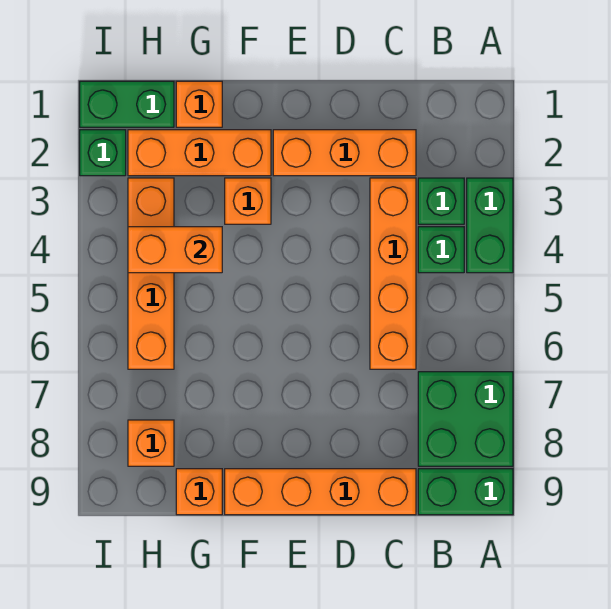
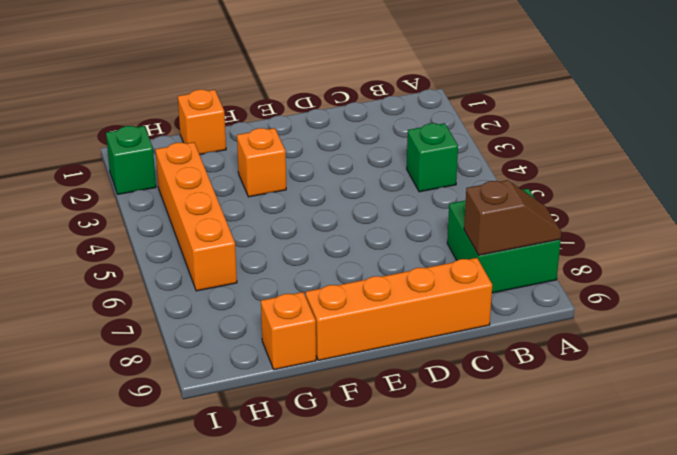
brown slope A8:B8 level 2 top B -> none
none -> green brick A3:A4 level 1
none -> green brick A9:B9 level 1
none -> green brick B3 level 1

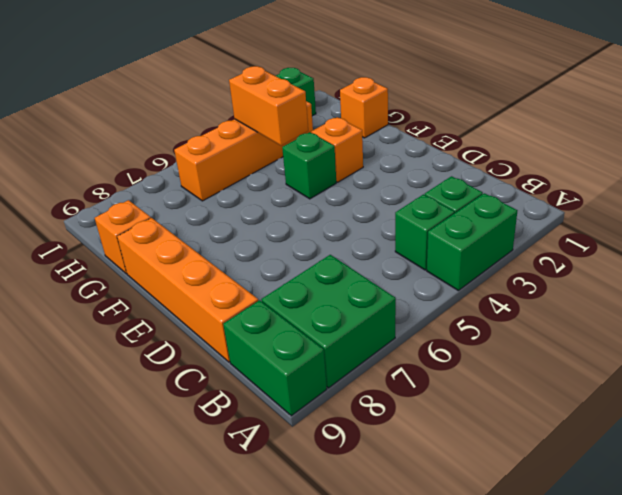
green brick F4 level 1 -> none
none -> orange brick C2:E2 level 1
none -> orange brick C3:C6 level 1
none -> orange brick F2:H2 level 1

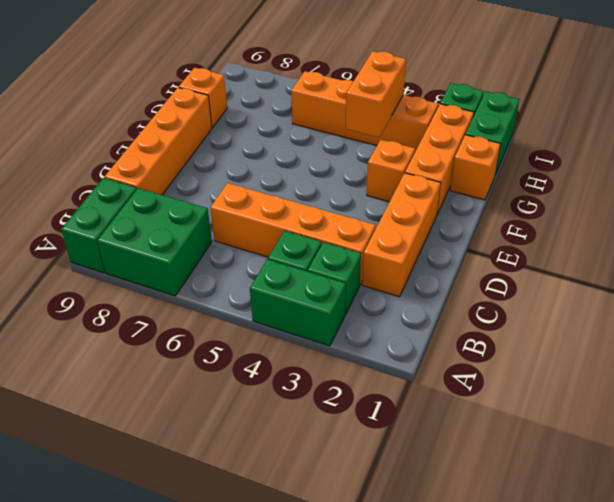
none -> orange brick H8 level 1

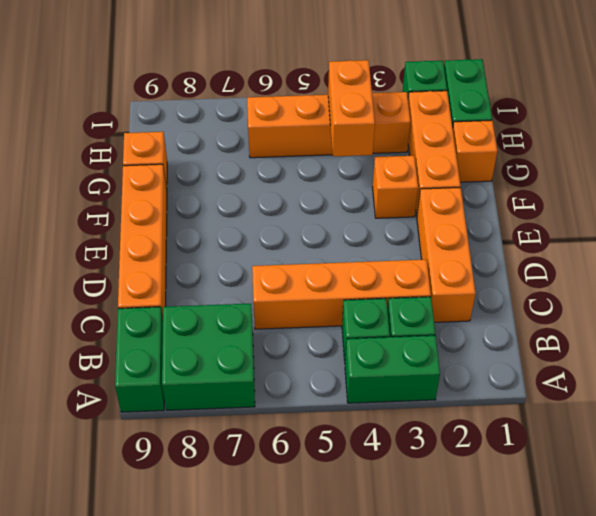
none -> orange brick H8 level 1

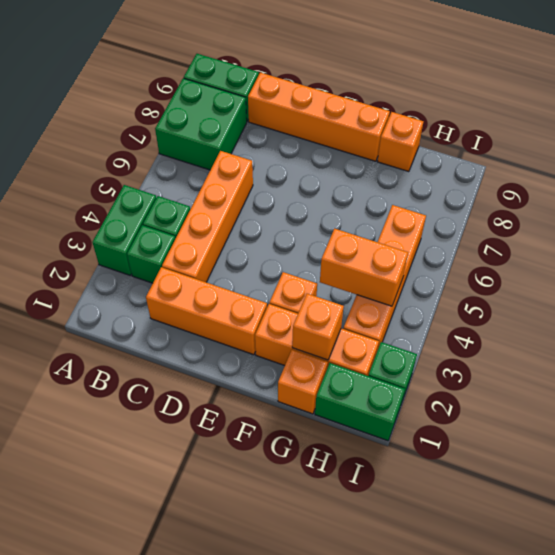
orange brick G2 level 2 -> orange brick H8 level 1

